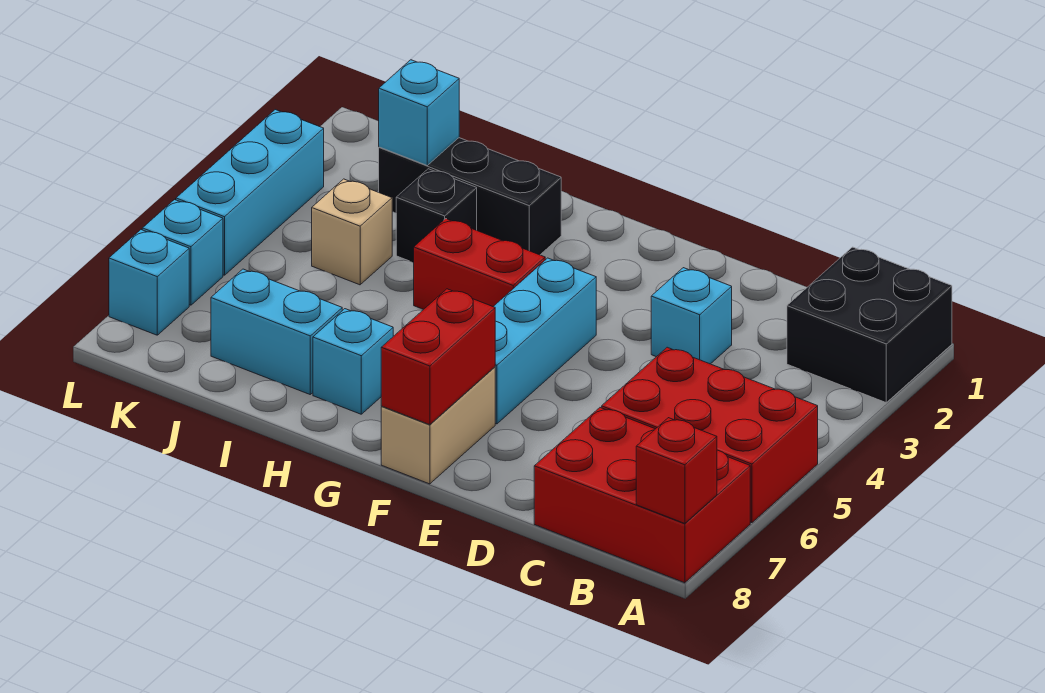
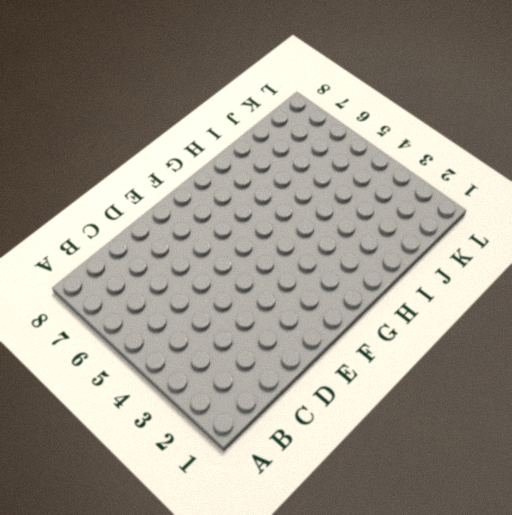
none -> black brick A1:B2 level 1
none -> red brick A5:C6 level 1
none -> red brick A7:C8 level 1

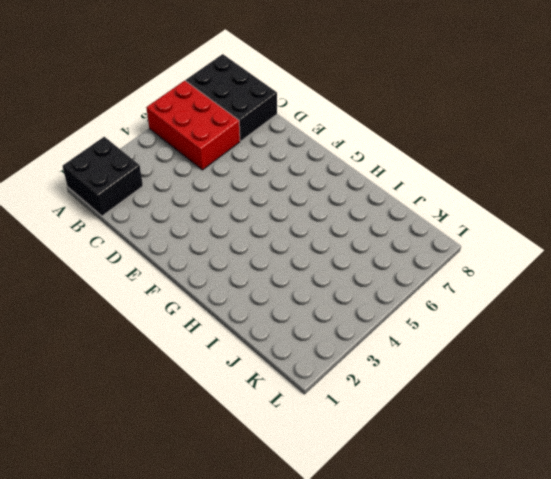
black brick A7:C8 level 1 -> red brick A7:C8 level 1
none -> cyan brick D3 level 1
none -> cyan brick F4:F6 level 1
none -> tan brick F7:F8 level 1

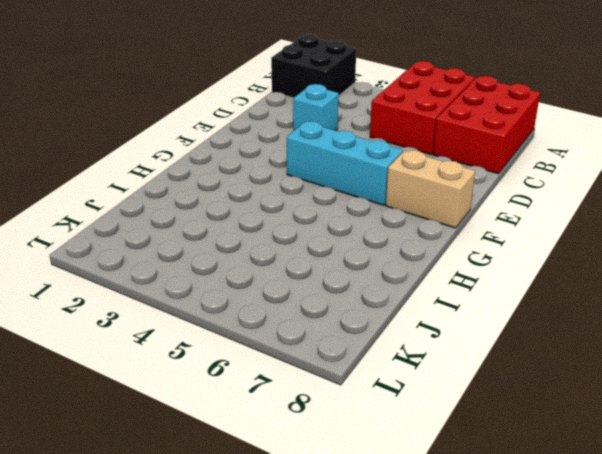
none -> red brick G4:H4 level 1
none -> black brick H2:J2 level 1
none -> cyan brick H7 level 1

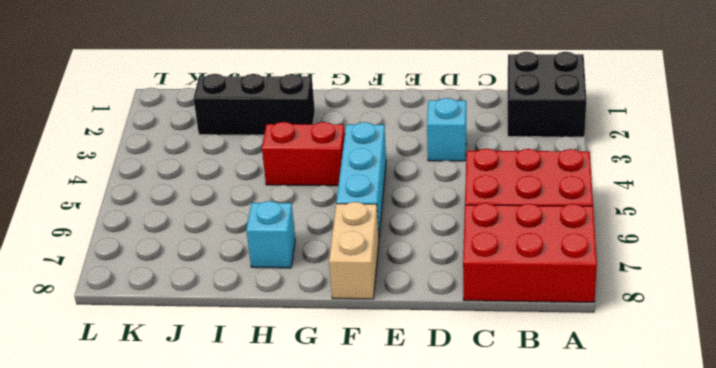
none -> black brick I3 level 1
none -> cyan brick I7:J7 level 1
none -> tan brick J4 level 1

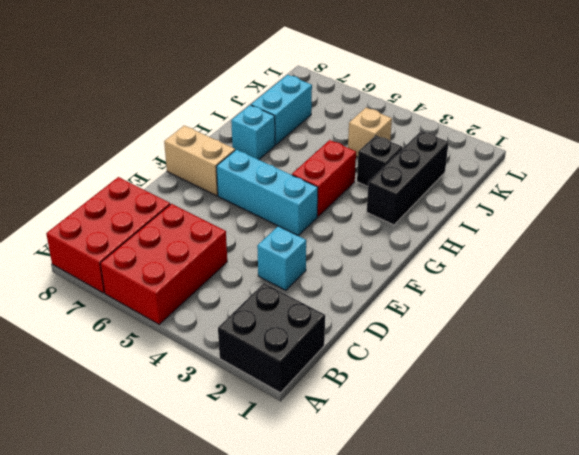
none -> cyan brick L3:L5 level 1
none -> cyan brick L6 level 1
none -> cyan brick L7 level 1

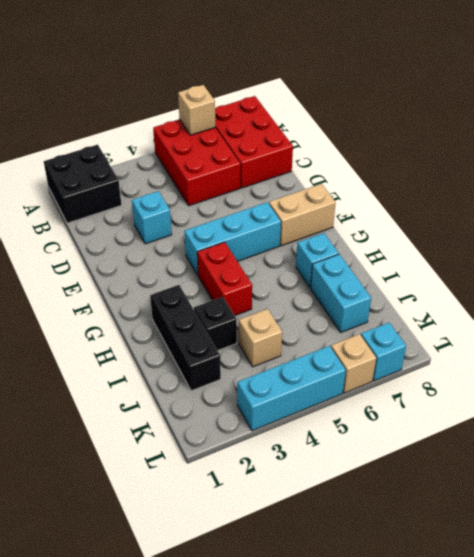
tan brick A6 level 2 -> none
tan brick L6 level 1 -> cyan brick L6 level 1
none -> red brick A8 level 2
none -> red brick F7:F8 level 2
none -> cyan brick J2 level 2

